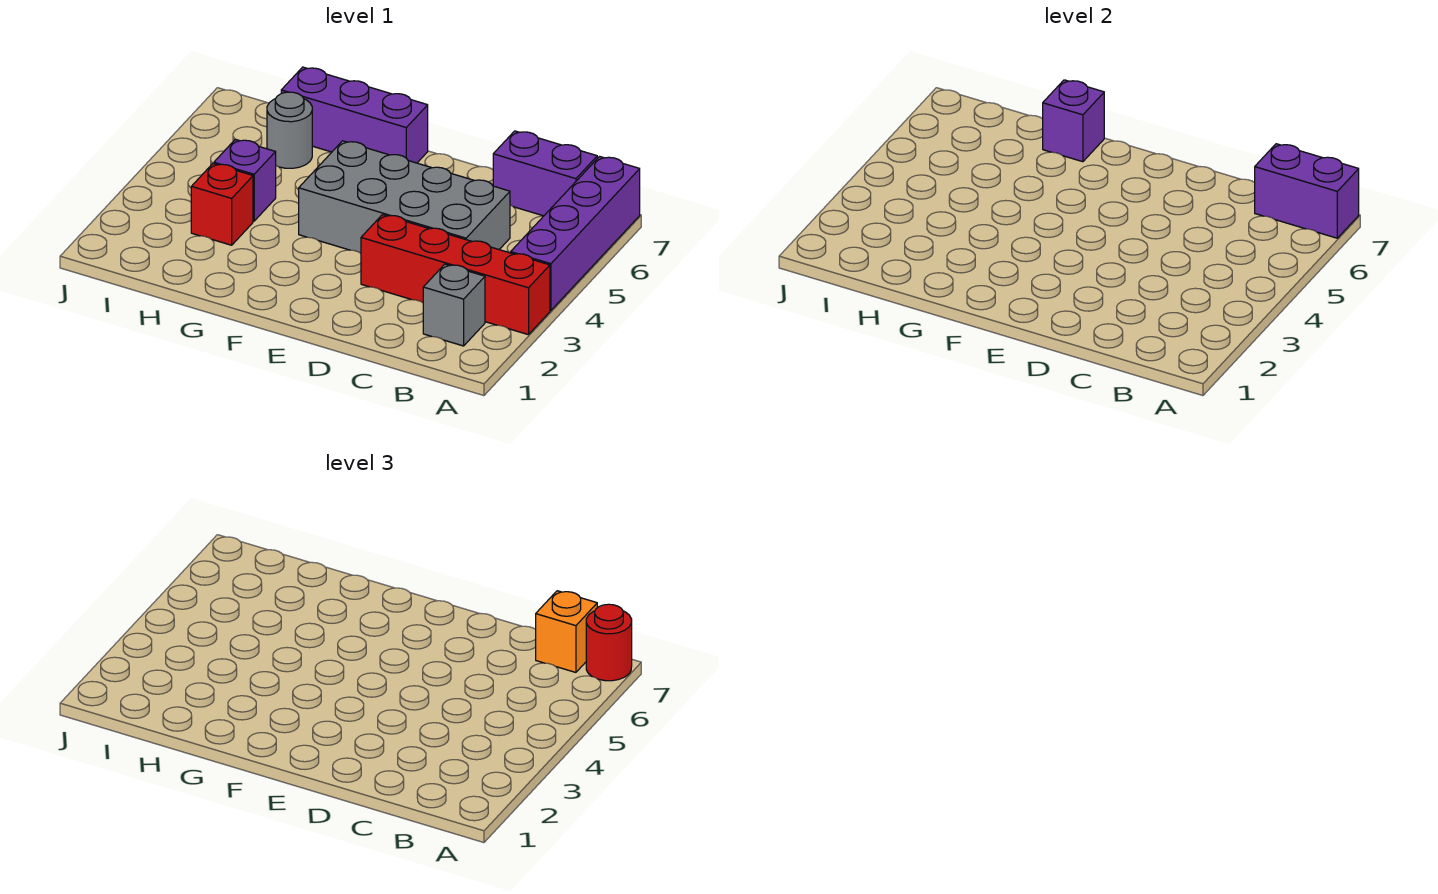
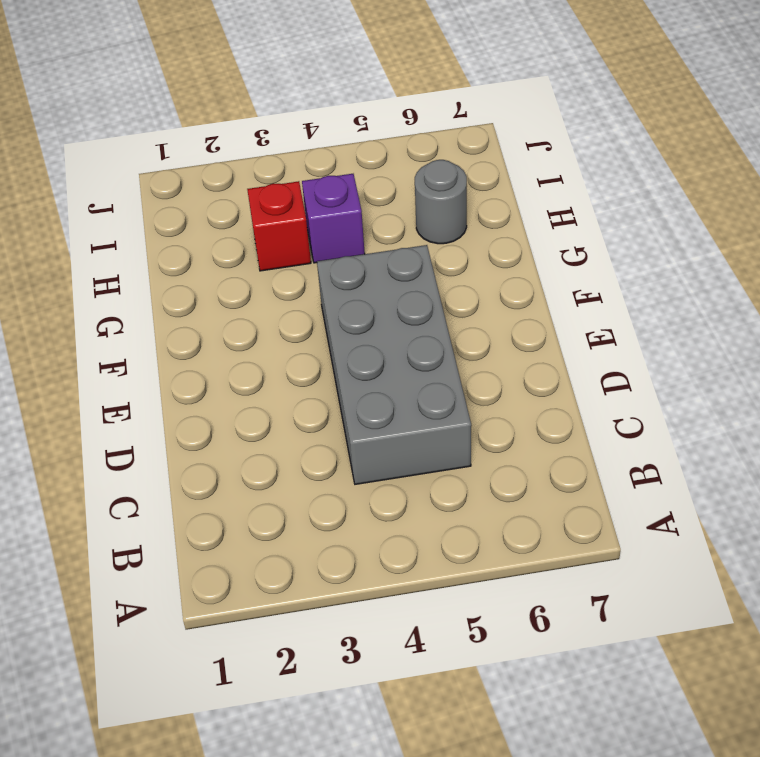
none -> red brick A3:D3 level 1
none -> purple brick A4:A7 level 1
none -> grey brick B2 level 1

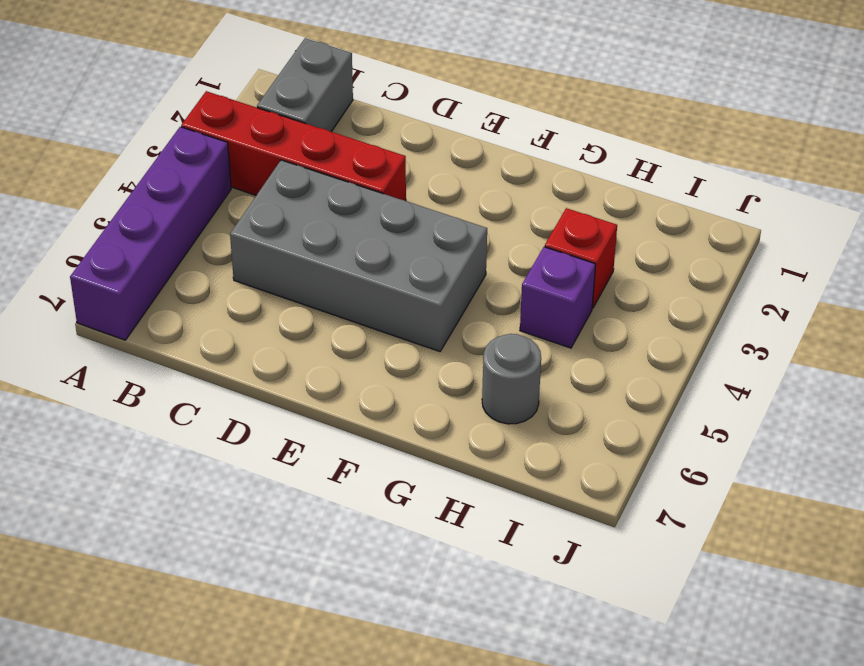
grey brick B1:B2 level 1 -> grey brick B2 level 1
none -> purple brick B7:C7 level 1
none -> purple brick F7:H7 level 1
none -> purple brick A7:B7 level 2

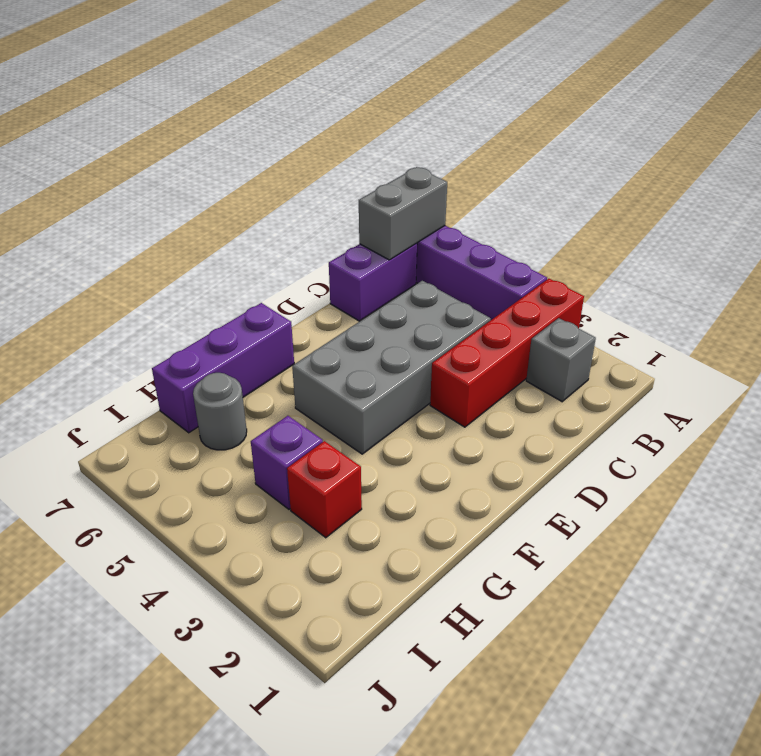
grey brick A7:B7 level 2 -> purple brick A7:B7 level 2
none -> purple brick G7 level 2
none -> red round brick A7 level 3
none -> orange brick B7 level 3

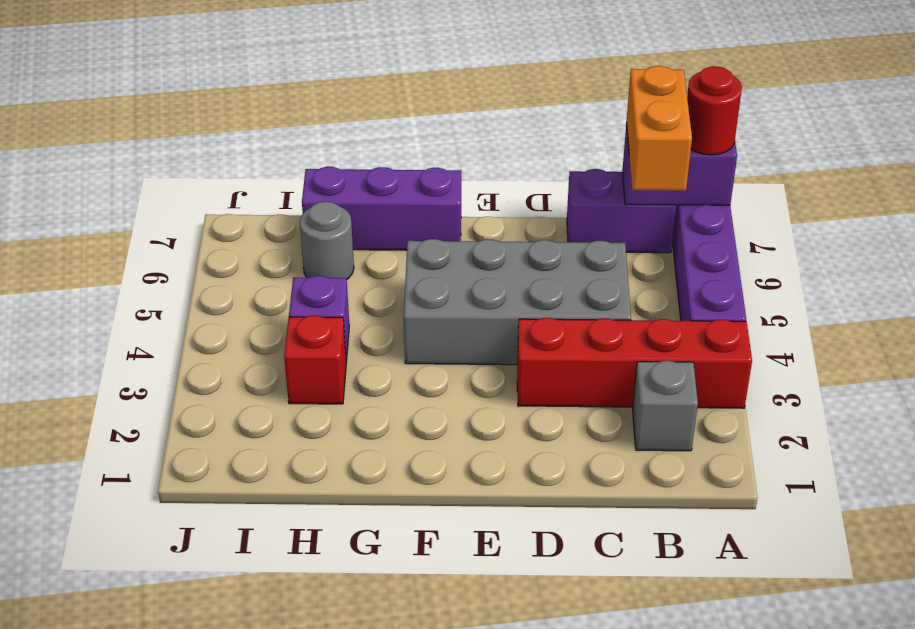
orange brick B6:B7 level 3 -> orange brick B7 level 3
none -> purple brick G7 level 2

